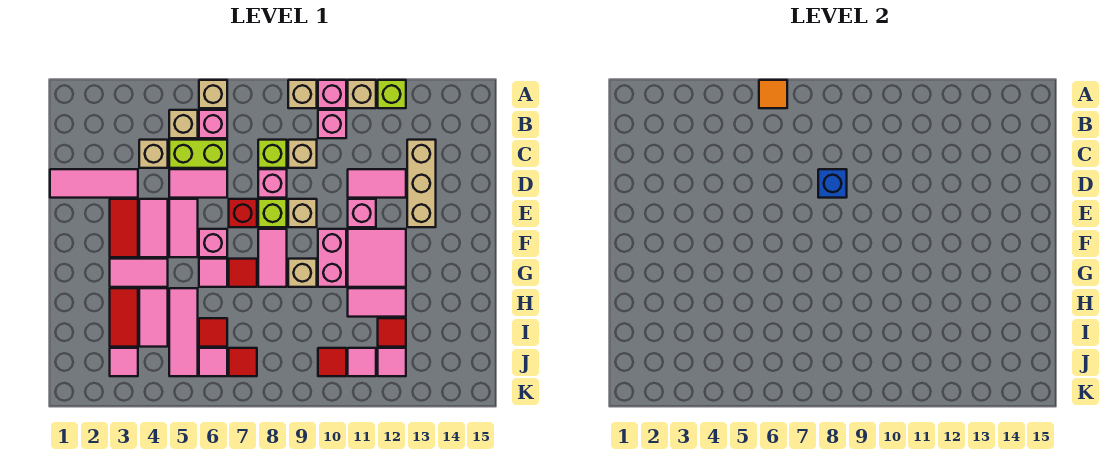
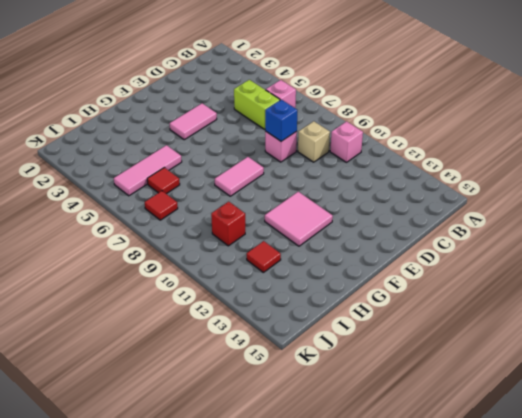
red brick I10 level 1 -> red brick E7 level 1
none -> tan brick A6 level 1
none -> tan brick A9 level 1
none -> pink brick A10 level 1
none -> tan brick A11 level 1

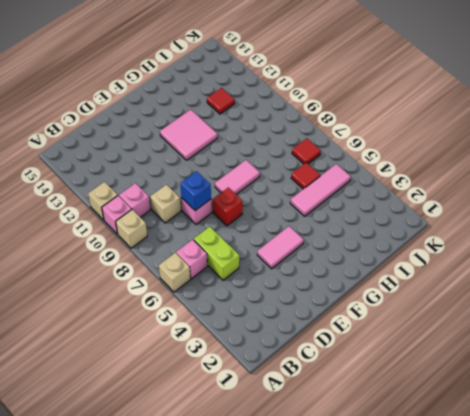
none -> lime brick A12 level 1
none -> tan brick B5 level 1
none -> tan brick C4 level 1
none -> lime brick C8 level 1

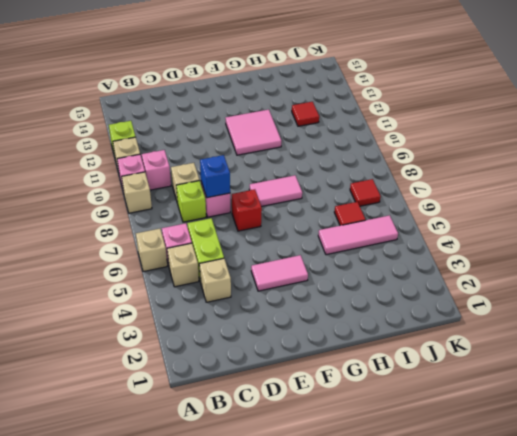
none -> tan brick C13:E13 level 1
none -> pink tile D1:D3 level 1
none -> pink tile D5:D6 level 1
none -> pink tile D11:D12 level 1

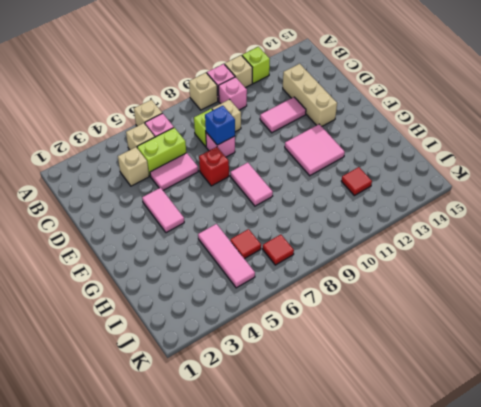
none -> pink tile D1:D3 level 1
none -> red tile E3:F3 level 1
none -> pink tile E5:F5 level 1
none -> lime brick E8 level 1

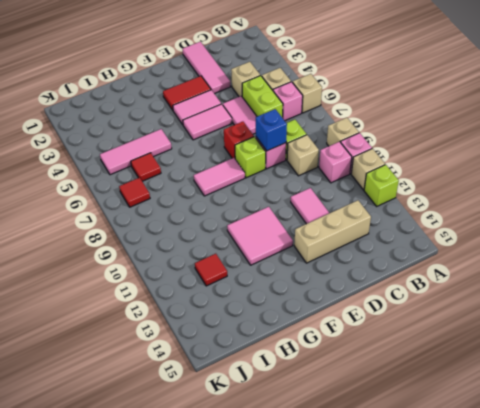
none -> tan brick E9 level 1
none -> pink brick E11 level 1
none -> pink brick F6 level 1
none -> pink brick F10:G10 level 1

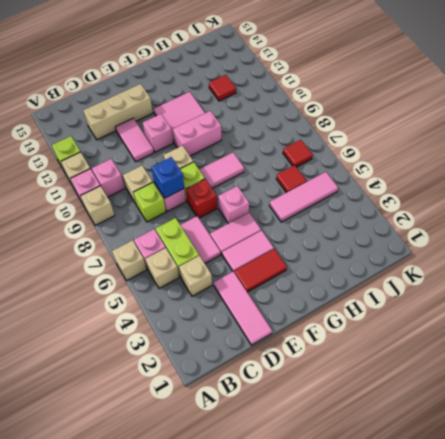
none -> pink tile G3:G4 level 1
none -> pink tile G6 level 1
none -> red tile G7 level 1
none -> tan brick G9 level 1

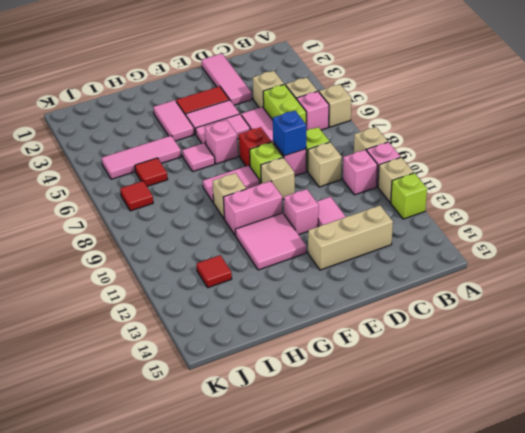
none -> red tile G7 level 1
none -> red tile H3:I3 level 1
none -> pink tile H4:I4 level 1
none -> pink tile H11:H12 level 1

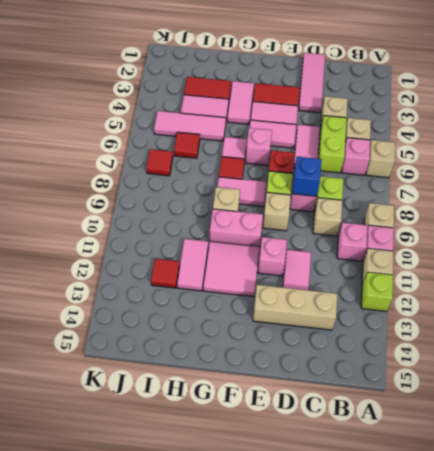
none -> pink tile J3 level 1
none -> pink tile J6 level 1
none -> red tile J10 level 1
none -> pink tile J11 level 1

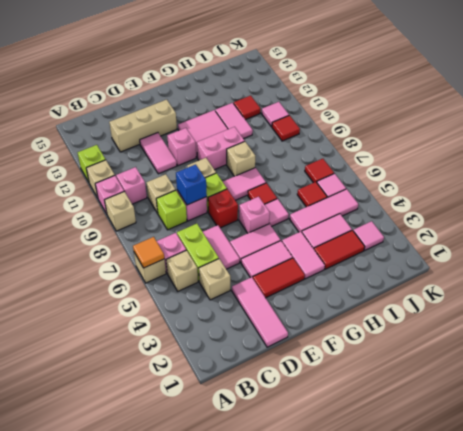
none -> pink tile J12 level 1

